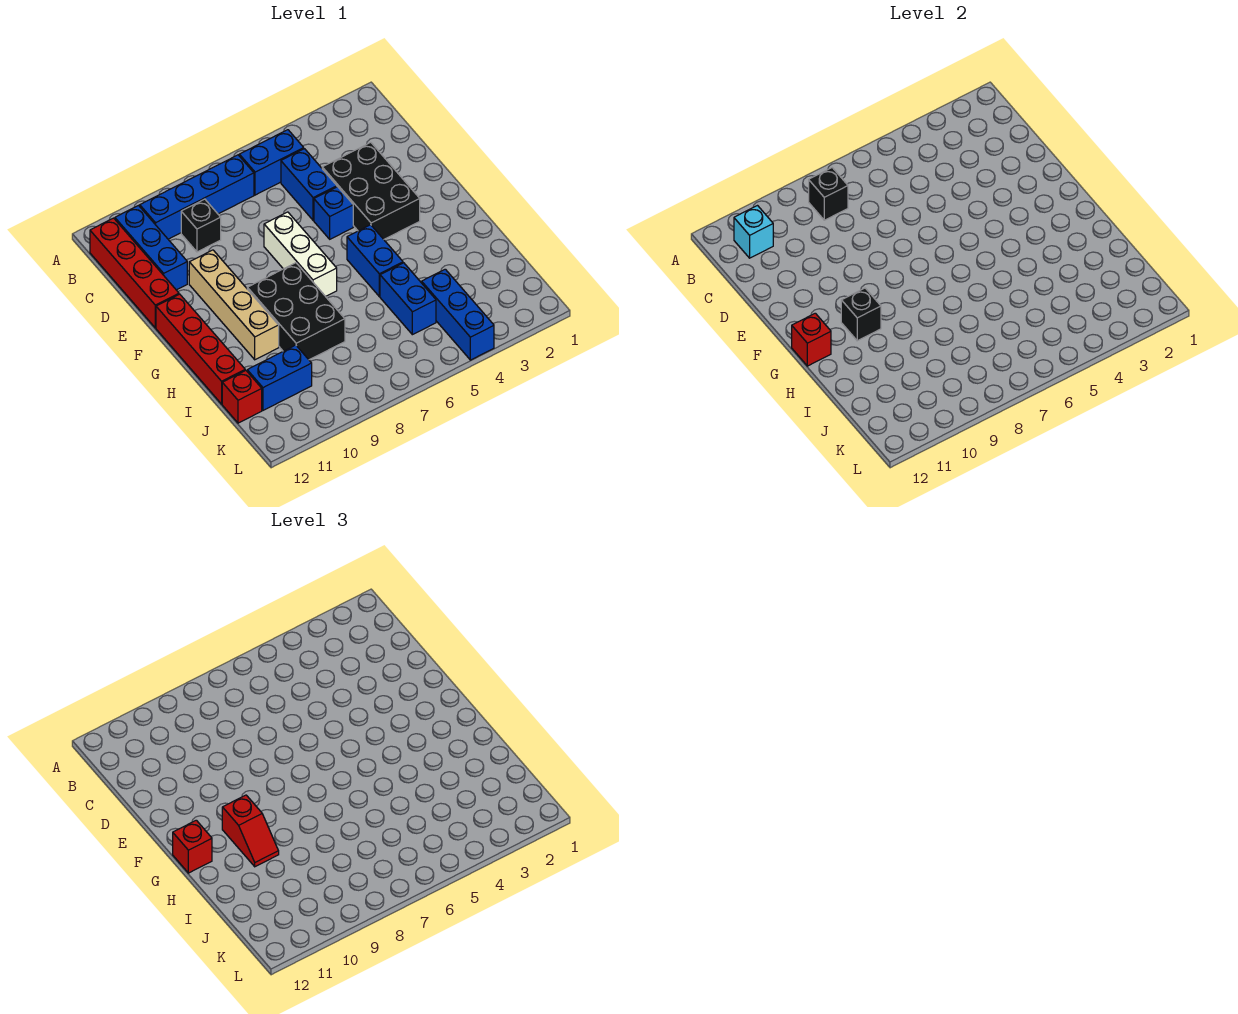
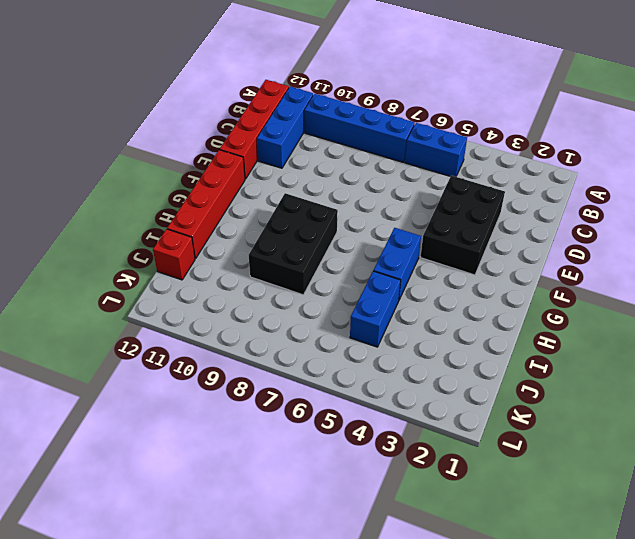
none -> blue brick C5:D5 level 1
none -> black brick C9 level 1
none -> blue brick E5 level 1

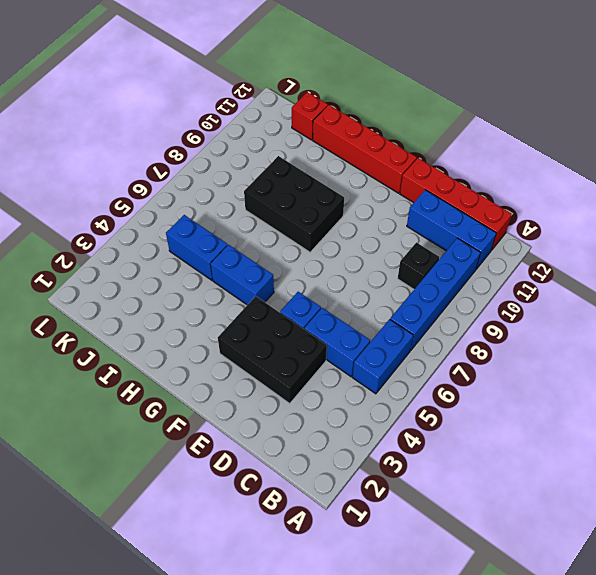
none -> white brick E7:G7 level 1
none -> tan brick E10:H10 level 1
none -> blue brick J4:L4 level 1

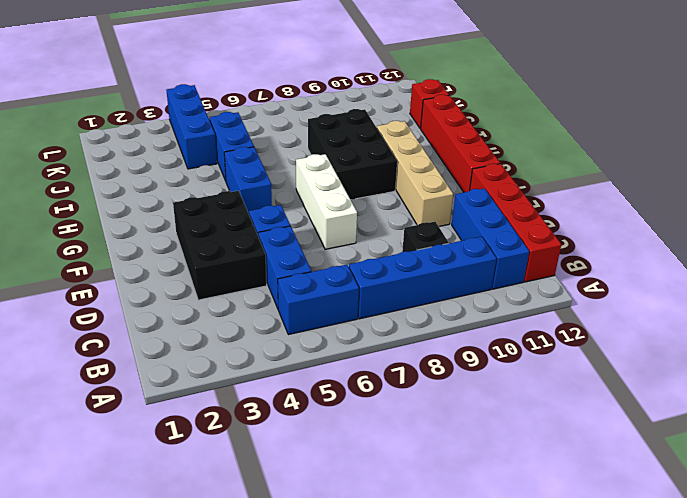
none -> blue brick J10:J11 level 1
none -> black brick B8 level 2
none -> cyan brick B11 level 2

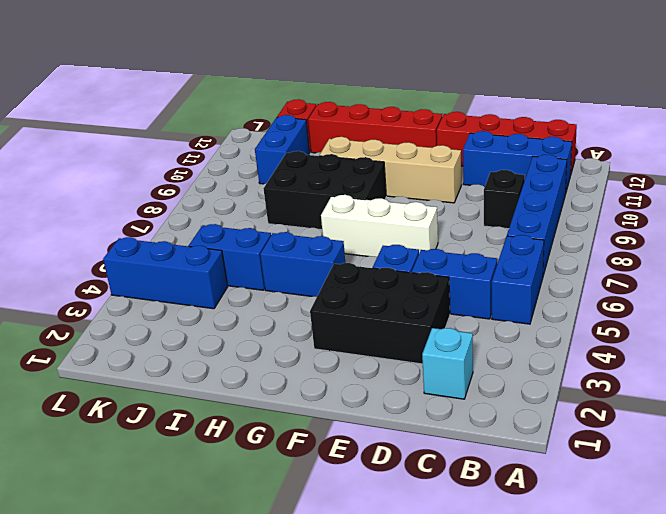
cyan brick C2 level 1 -> cyan brick B11 level 2
none -> black brick B8 level 2
none -> black brick G10 level 2
none -> red brick G12 level 2

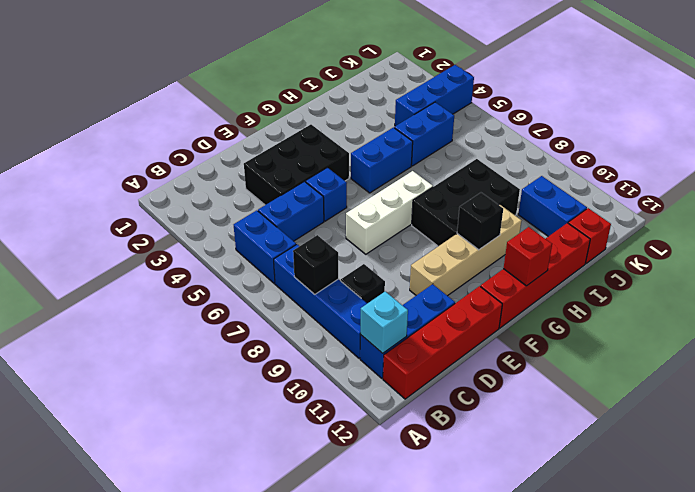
none -> red slope G10:H10 level 3 top G
none -> red brick G12 level 3

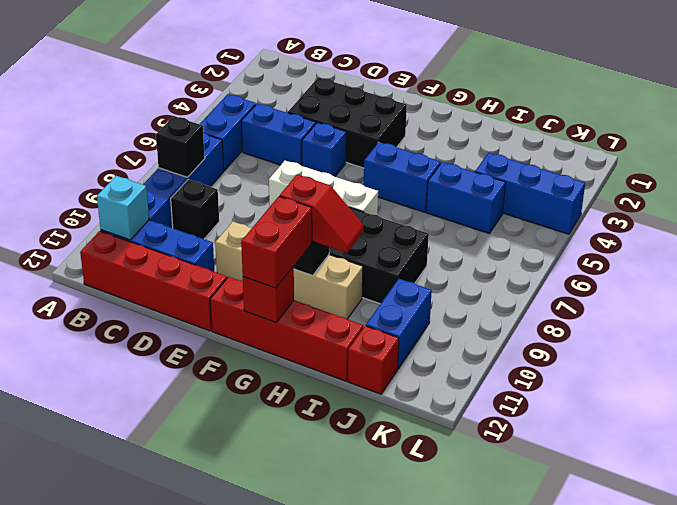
red brick G11:G12 level 3 -> red brick G12 level 3

